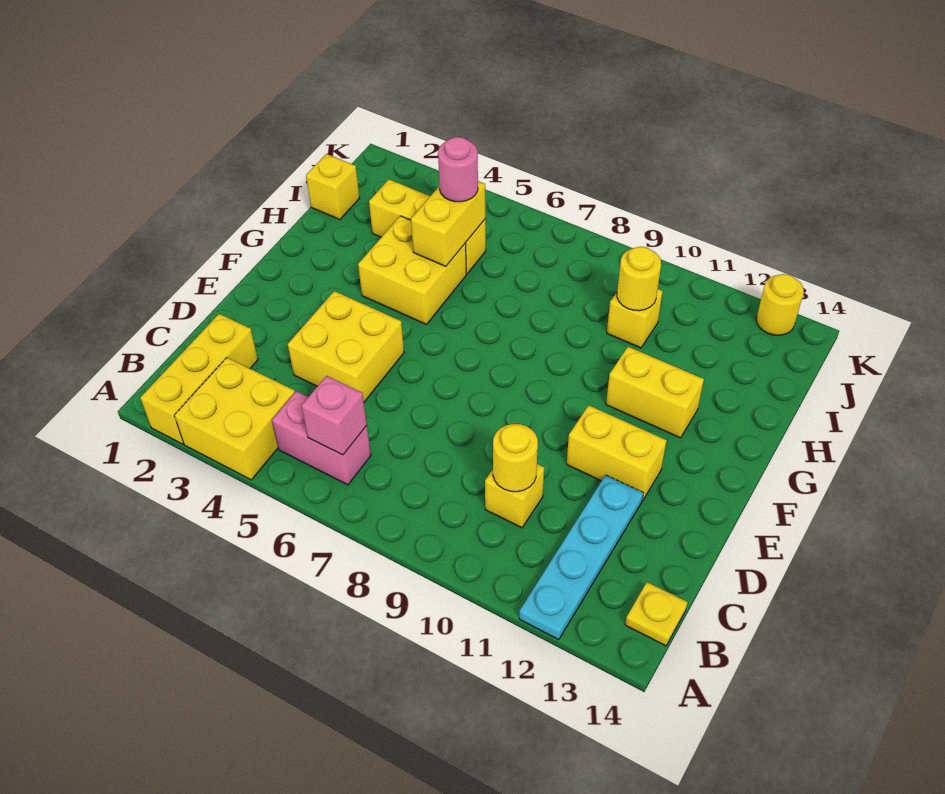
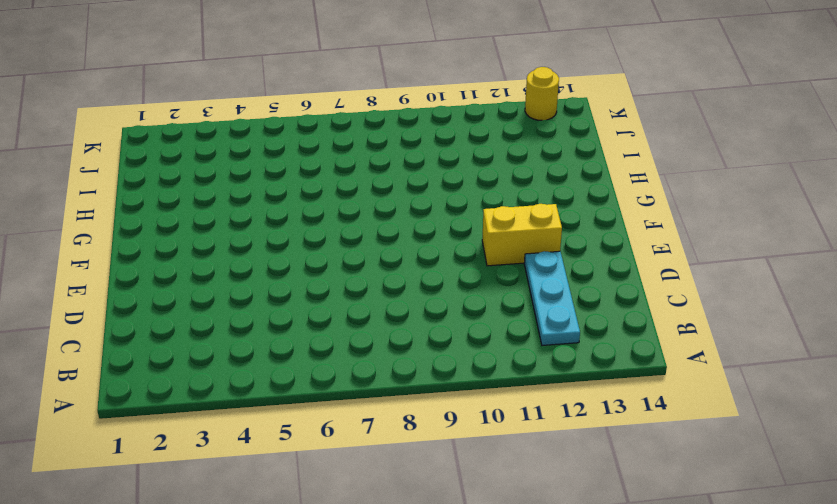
cyan plate B12:D12 level 1 -> cyan plate A12:D12 level 1
none -> yellow brick A2:C2 level 1
none -> yellow brick A3:B4 level 1
none -> pink brick B5:B6 level 1

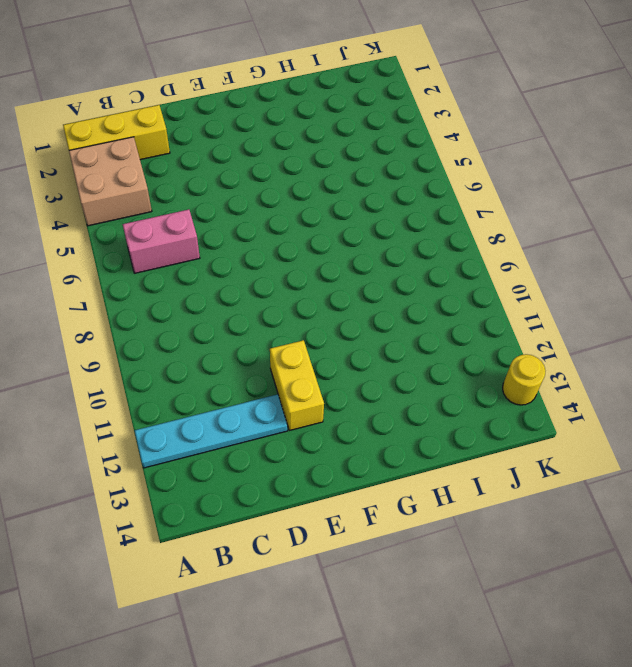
tan brick A3:B4 level 1 -> yellow brick A3:B4 level 1
pink brick B6:C6 level 1 -> pink brick B5:B6 level 1
none -> yellow plate B14 level 1
none -> yellow brick C10 level 1
none -> yellow brick D4:E5 level 1

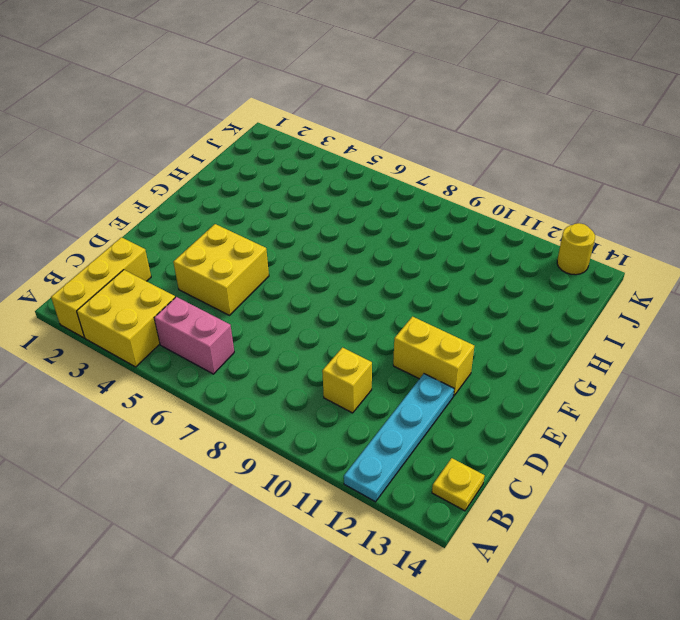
none -> yellow brick G4:H5 level 1
none -> yellow brick G11:G12 level 1
none -> yellow brick I1 level 1

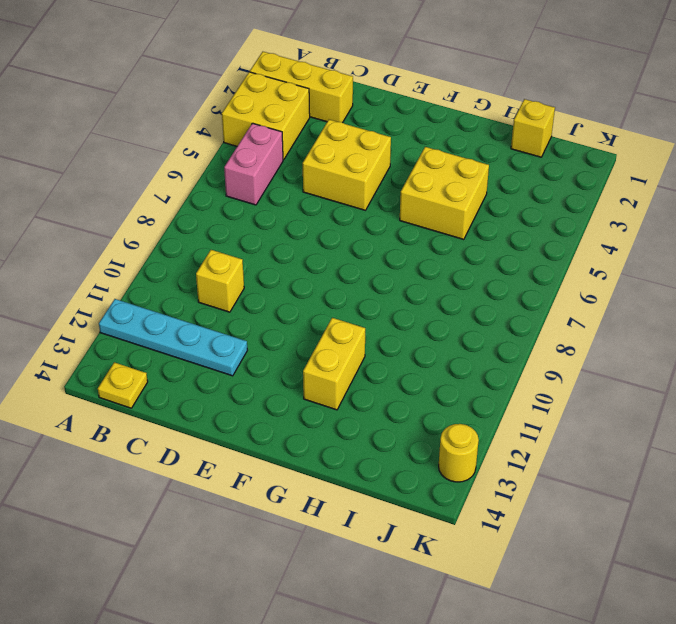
none -> yellow brick E11:E12 level 1
none -> yellow brick I3:I5 level 1
none -> yellow brick I10 level 1

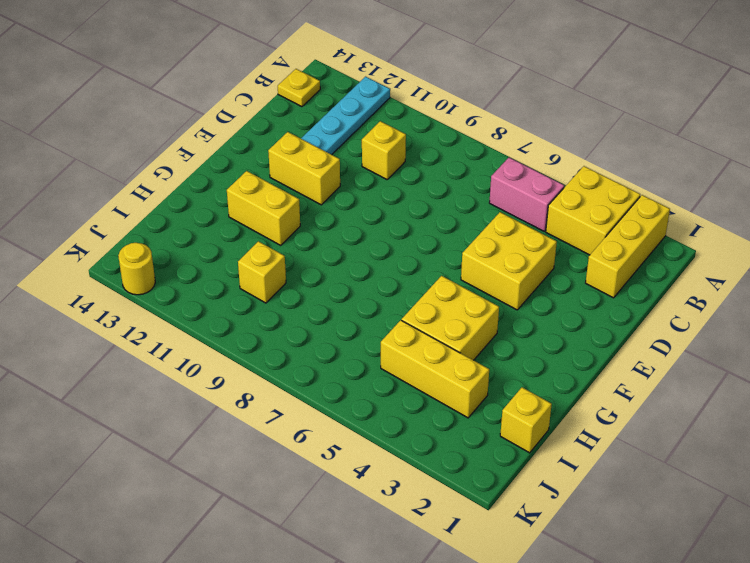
none -> pink brick B6 level 2
none -> yellow round brick C10 level 2
none -> yellow brick H5:I5 level 2

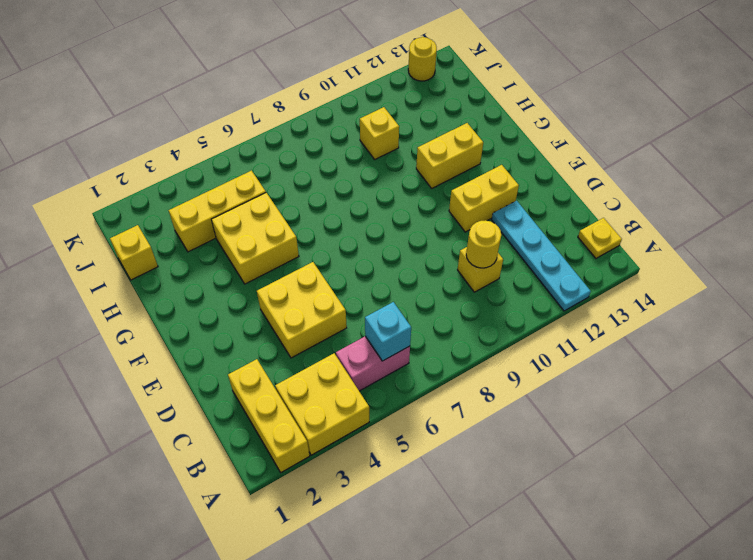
cyan brick B6 level 2 -> pink brick B6 level 2
none -> yellow brick H5:I5 level 2
none -> yellow round brick I10 level 2
none -> pink round brick I5 level 3

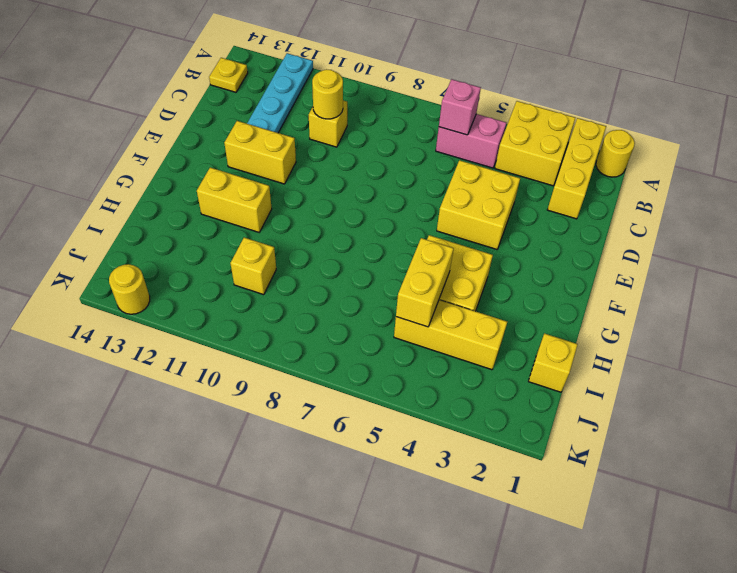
yellow round brick A1 level 1 -> yellow round brick I10 level 2
none -> pink round brick I5 level 3

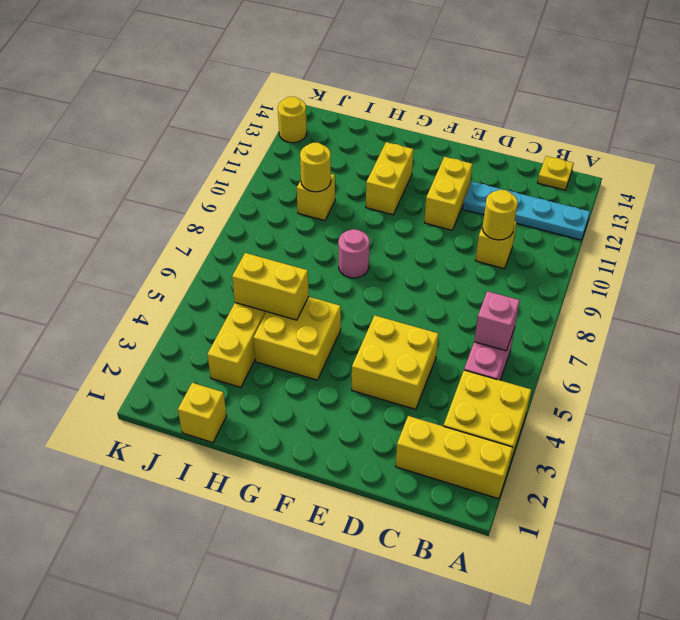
pink round brick G8 level 1 -> pink round brick I5 level 3

